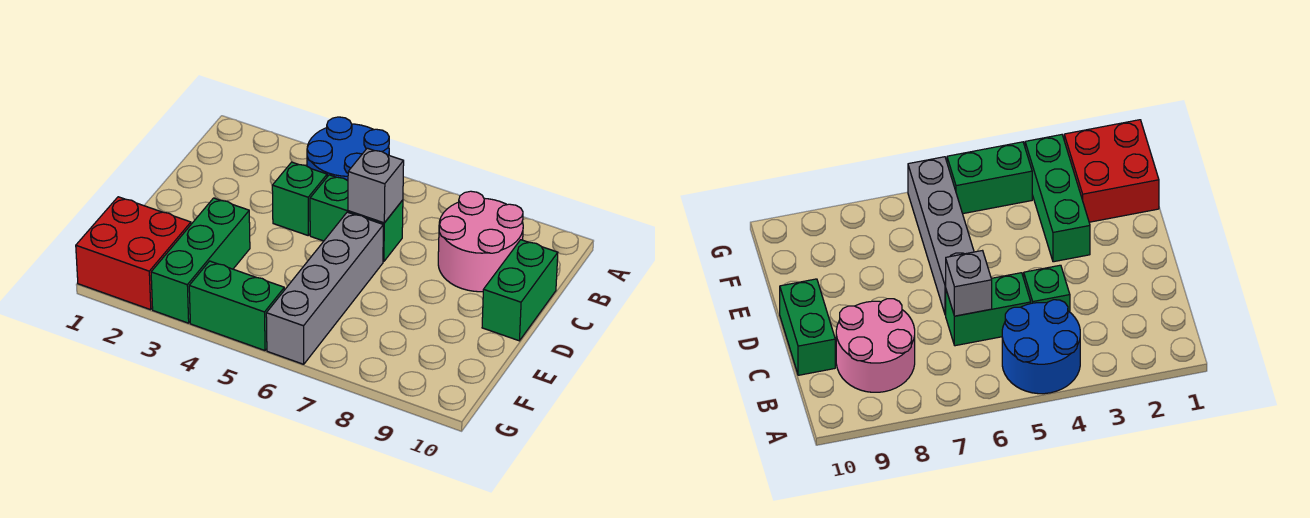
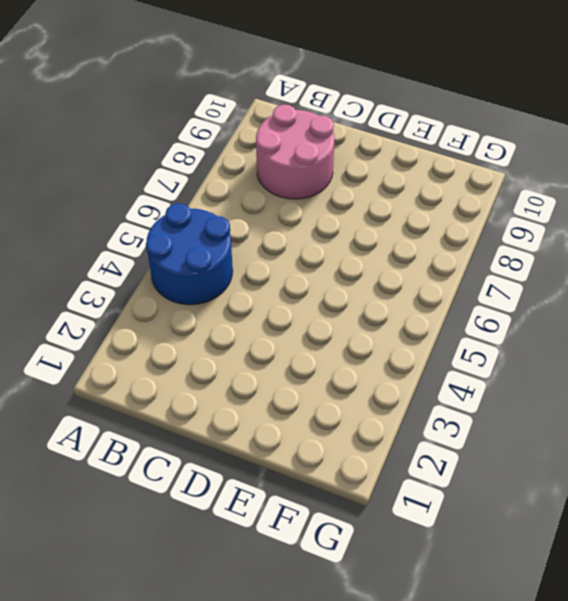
none -> green brick C4 level 1
none -> green brick C5:C6 level 1

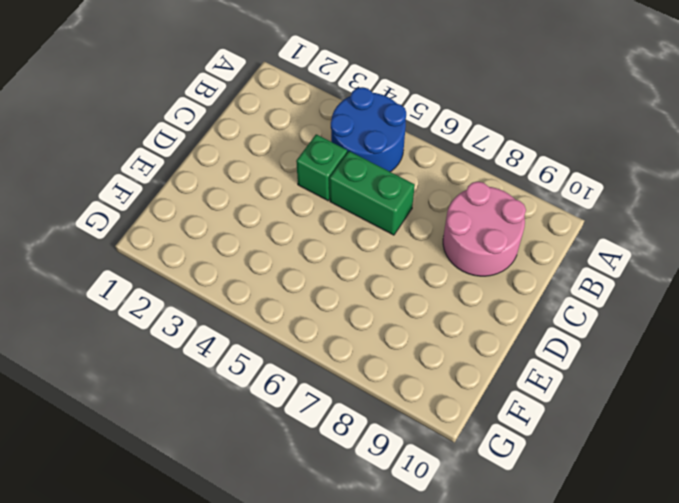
none -> green brick C10:D10 level 1
none -> grey brick D6:G6 level 1

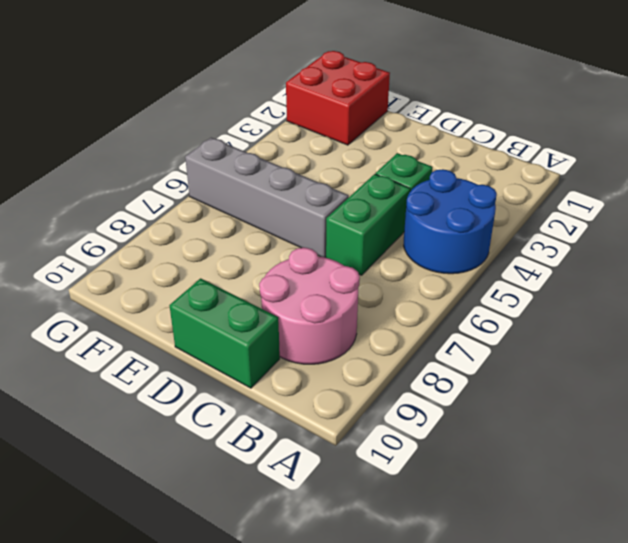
none -> green brick E3:G3 level 1
none -> green brick G4:G5 level 1

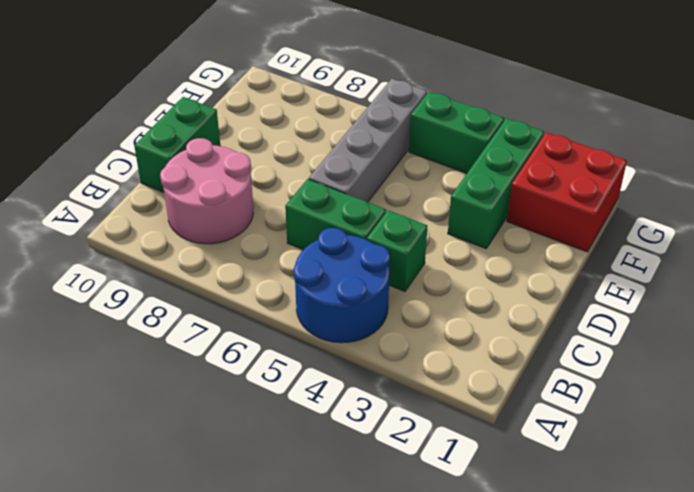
none -> grey brick C6 level 2

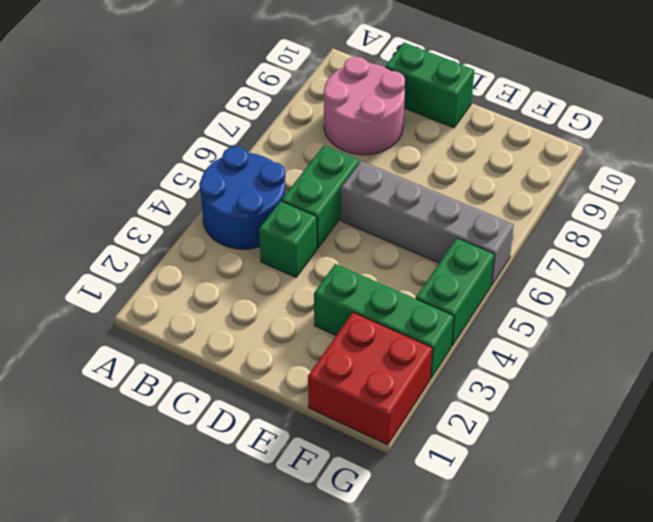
none -> grey brick C6 level 2

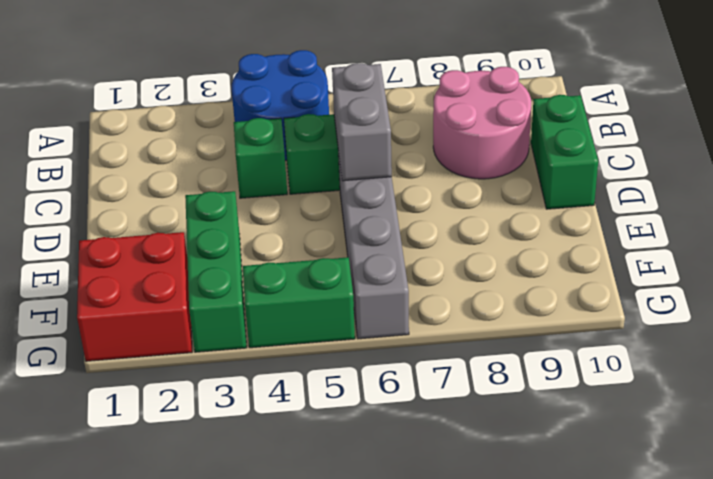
grey brick C6:D6 level 2 -> grey brick C6 level 2

